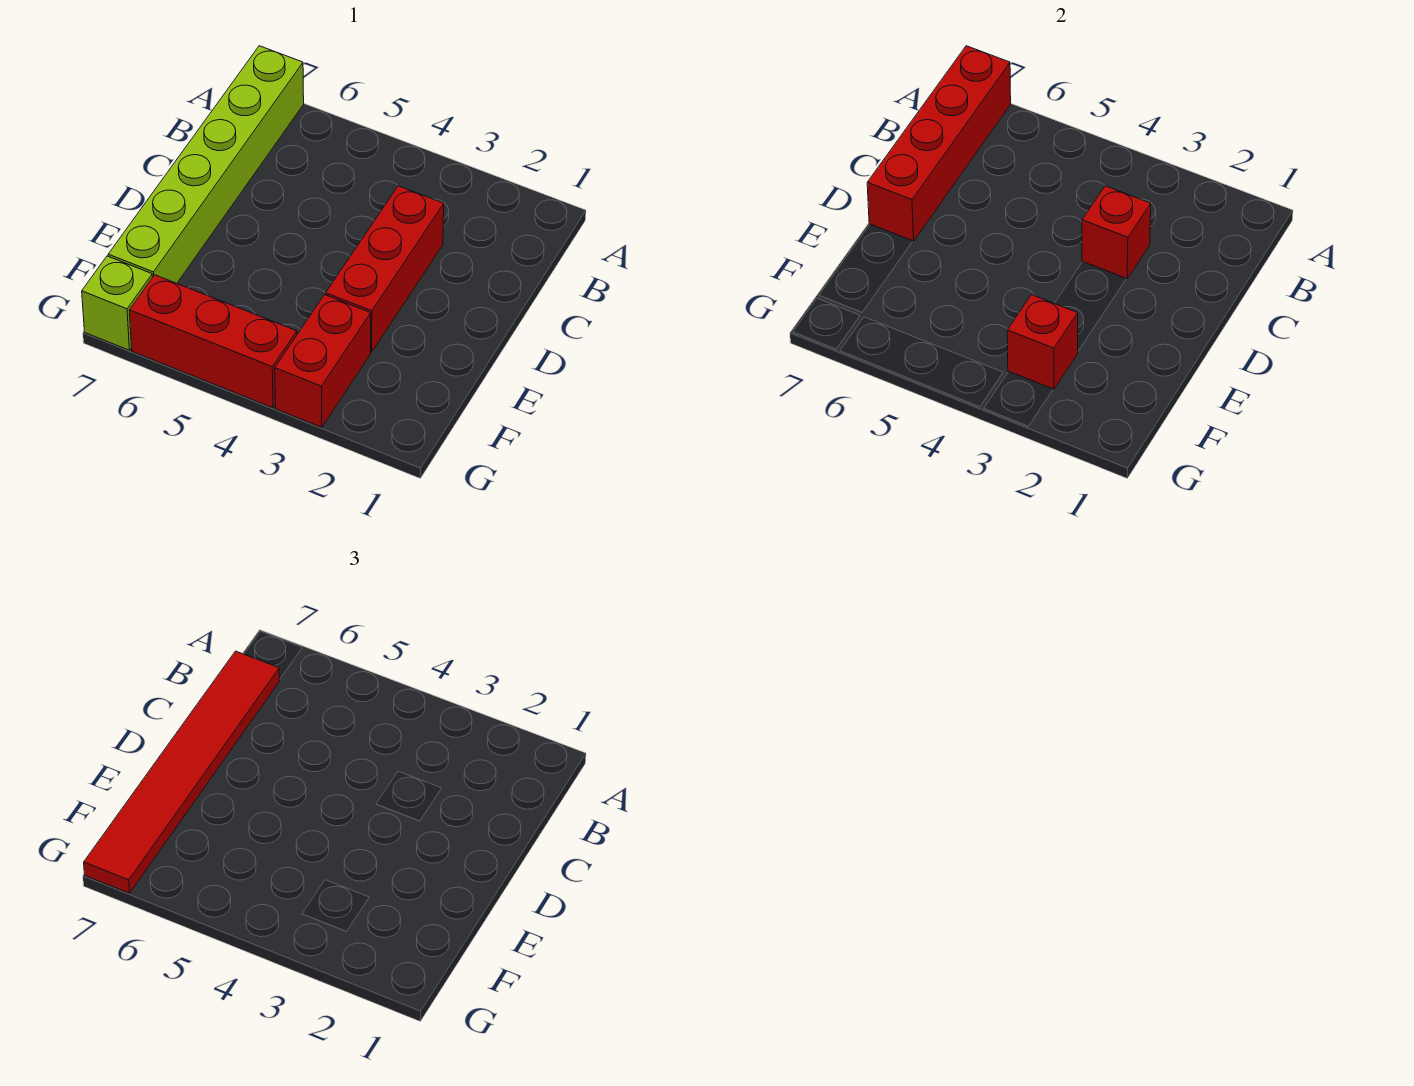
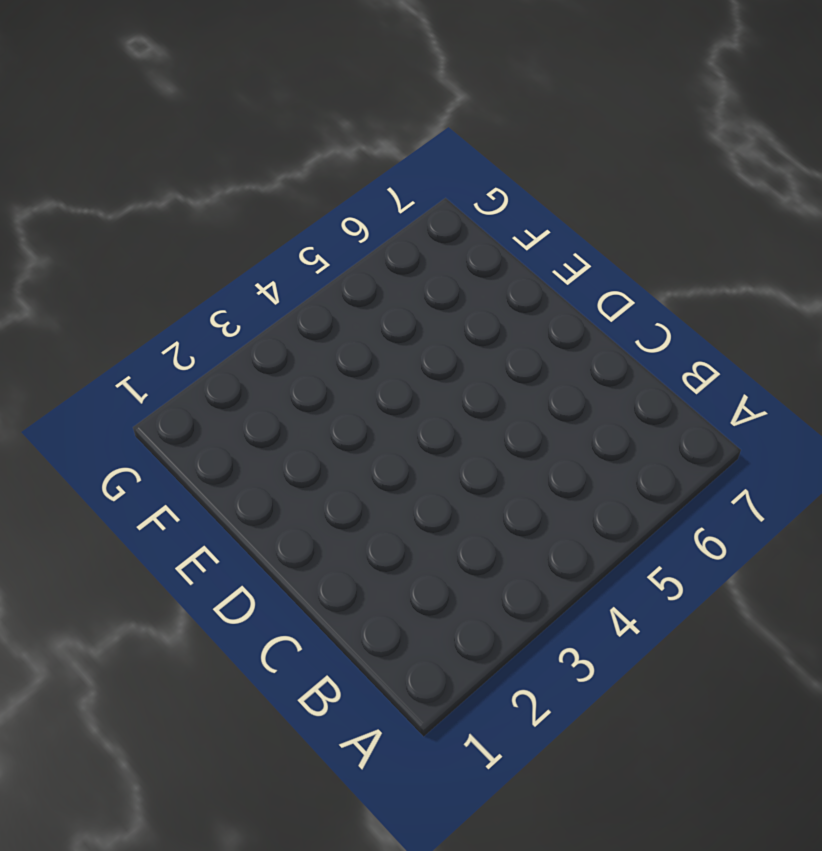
none -> lime brick A7:F7 level 1
none -> red brick C3:E3 level 1

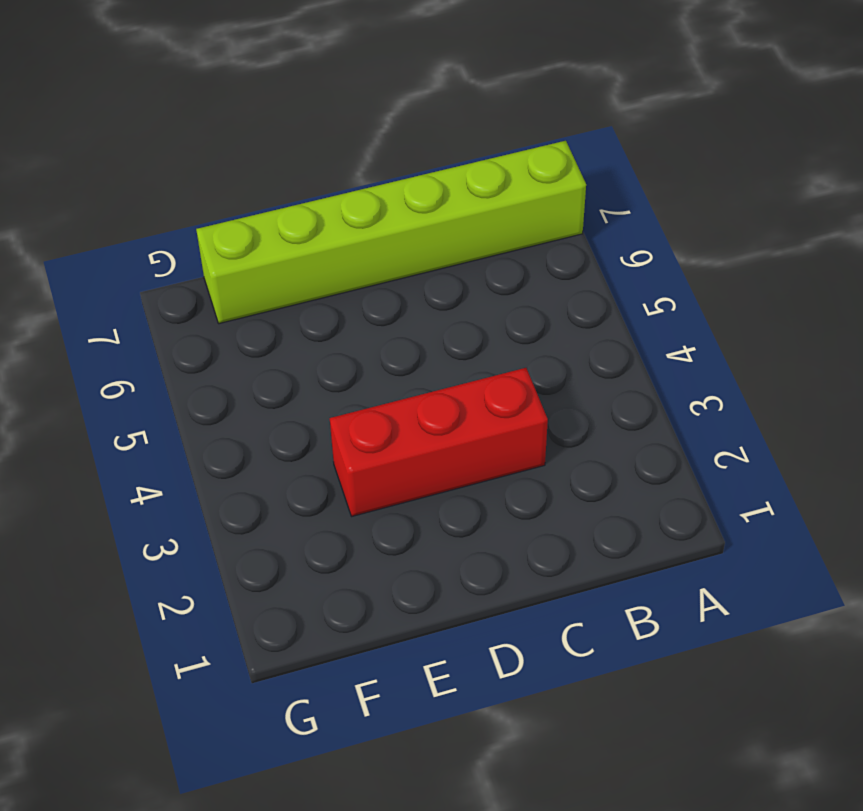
none -> red brick F3:G3 level 1
none -> red brick G4:G6 level 1

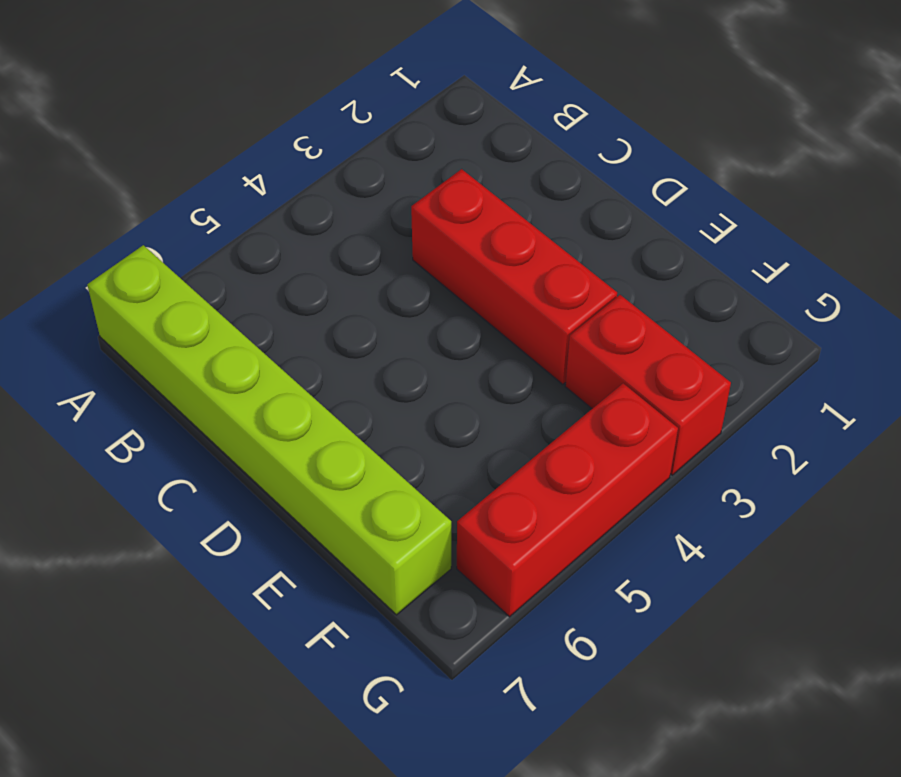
none -> lime brick G7 level 1
none -> red brick A7:D7 level 2

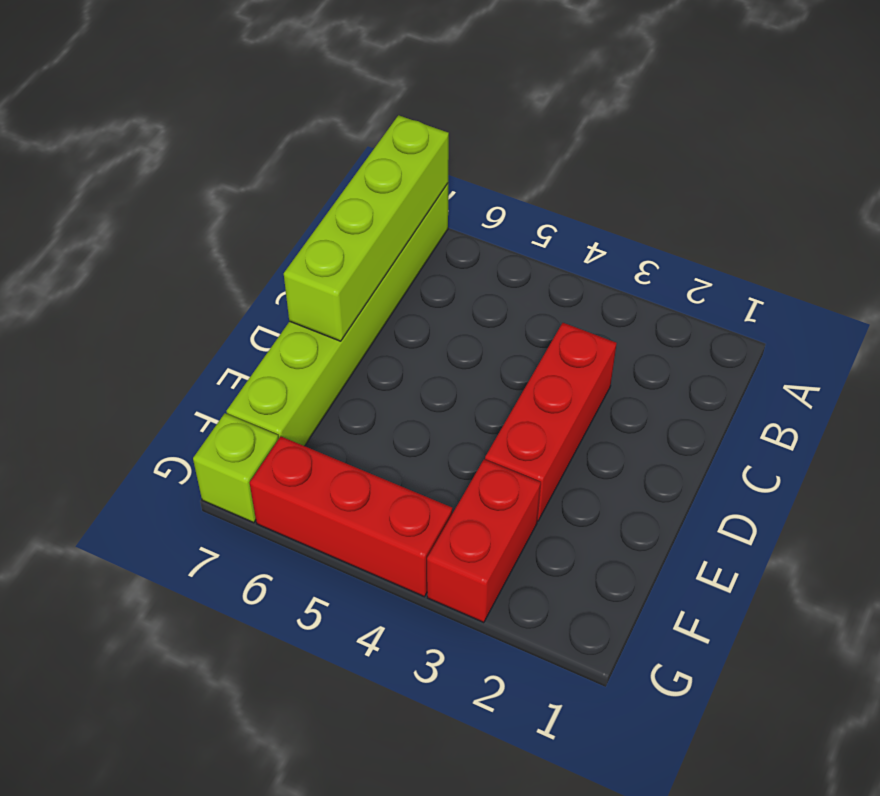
lime brick A7:D7 level 2 -> red brick A7:D7 level 2
none -> red brick C3 level 2
none -> red brick F3 level 2

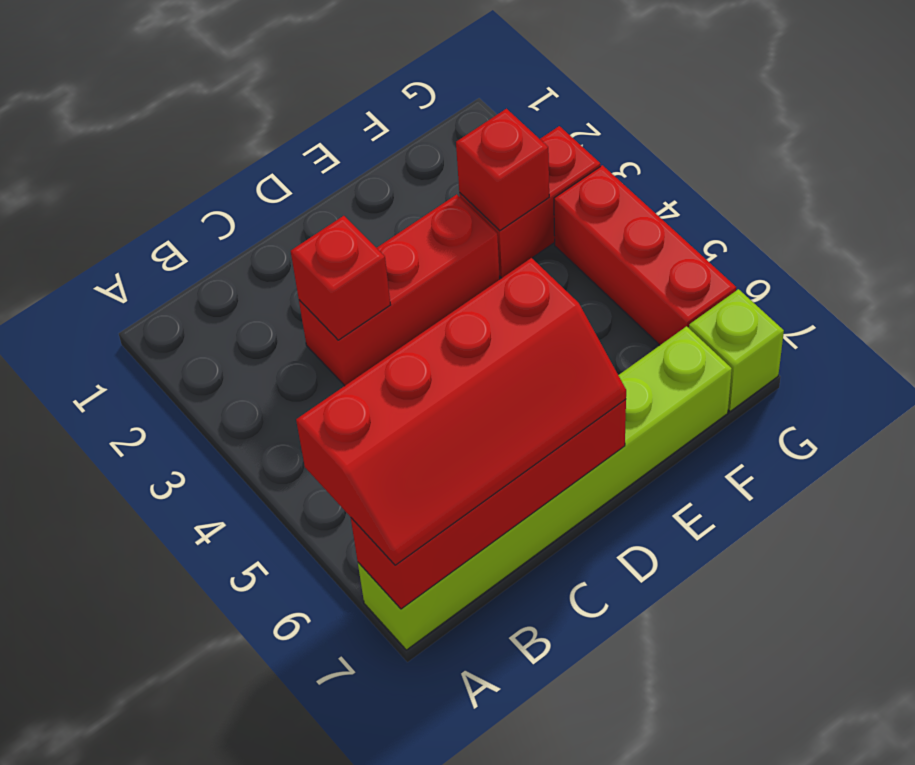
red slope A6:D7 level 3 top 6 -> red tile B7:G7 level 3

